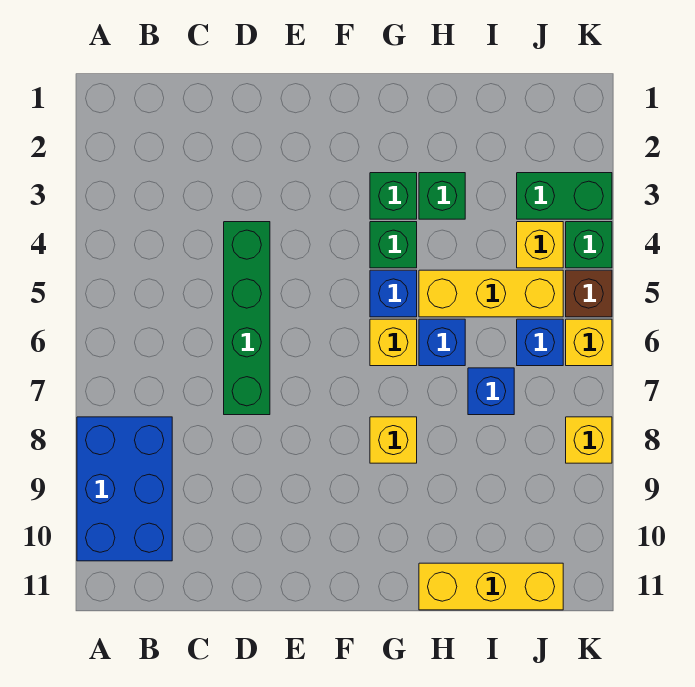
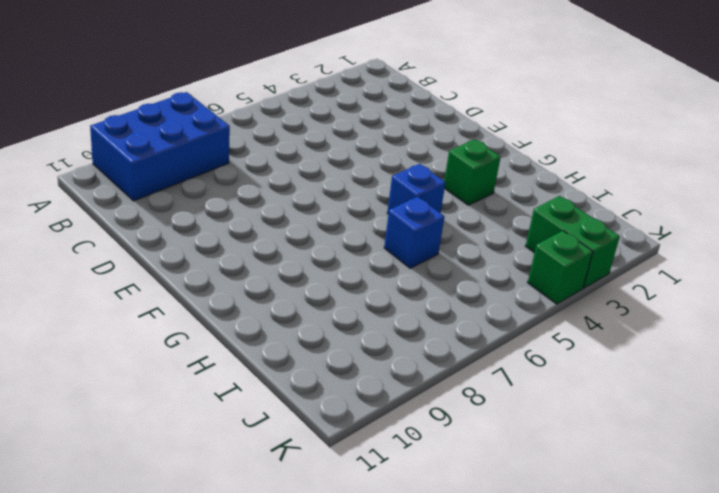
none -> green brick D4:D7 level 1
none -> green brick G4 level 1
none -> yellow brick G6 level 1

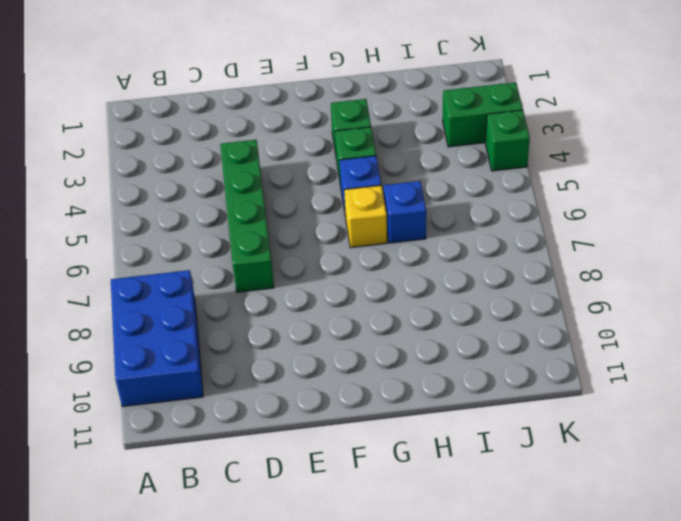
none -> yellow brick G8 level 1
none -> green brick H3 level 1
none -> yellow brick H5:J5 level 1

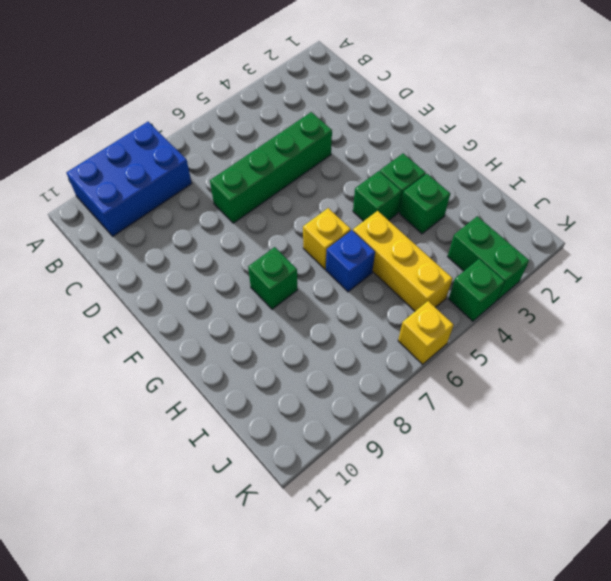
green brick G8 level 1 -> yellow brick G8 level 1
none -> blue brick G5 level 1
none -> yellow brick H11:J11 level 1
none -> blue brick I7 level 1

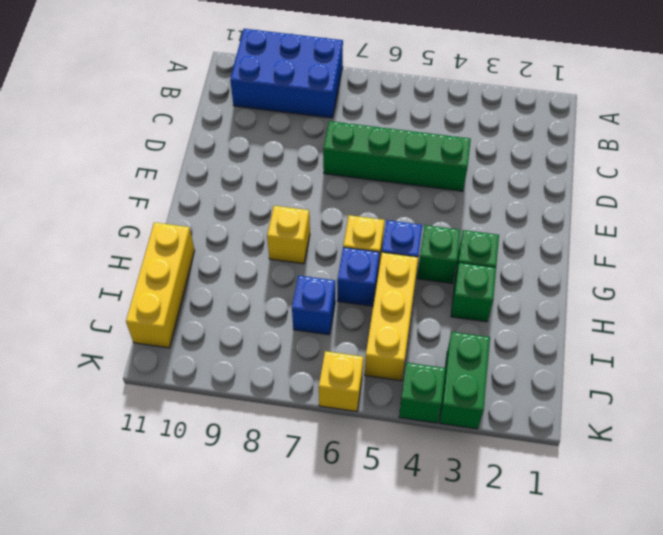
none -> yellow brick J4 level 1
none -> blue brick J6 level 1
none -> brown brick K5 level 1

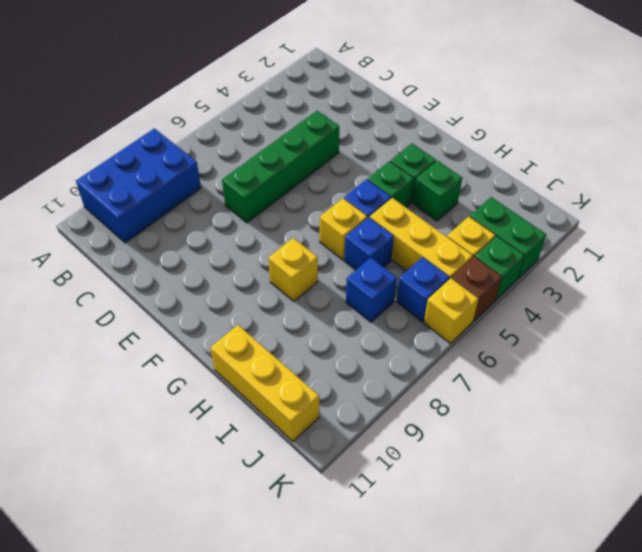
none -> yellow brick K8 level 1

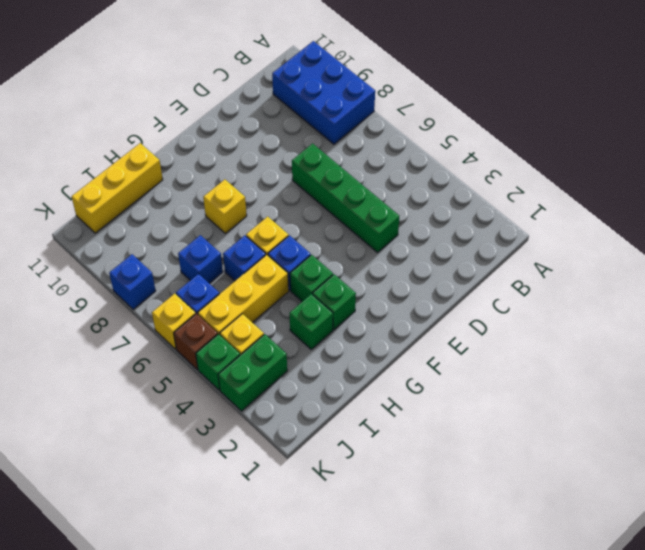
blue brick K8 level 1 -> yellow brick K8 level 1

